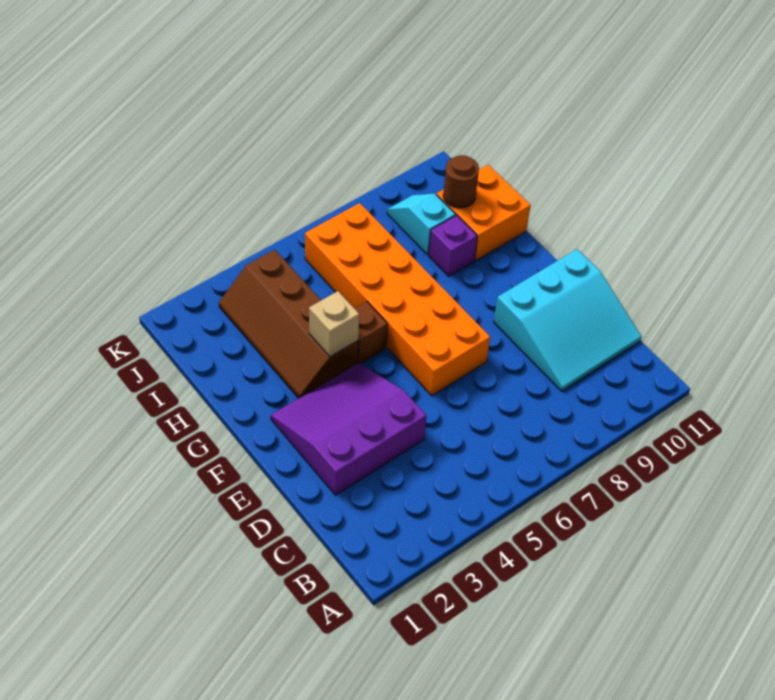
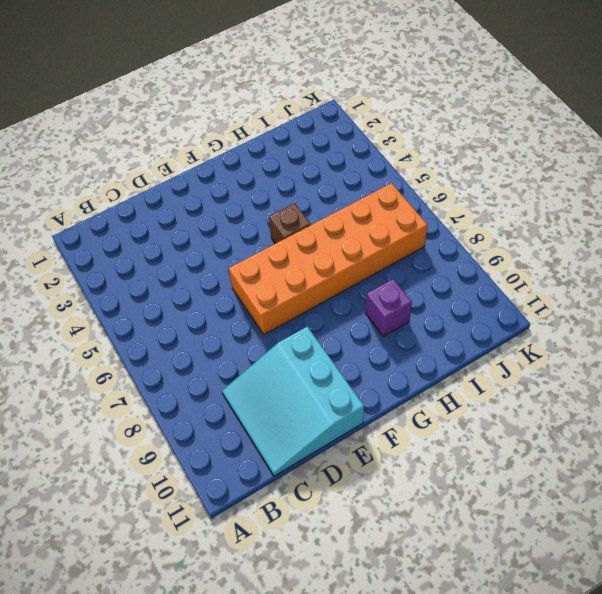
none -> purple slope D2:F4 level 1 top D
none -> brown slope G3:J4 level 1 top 4

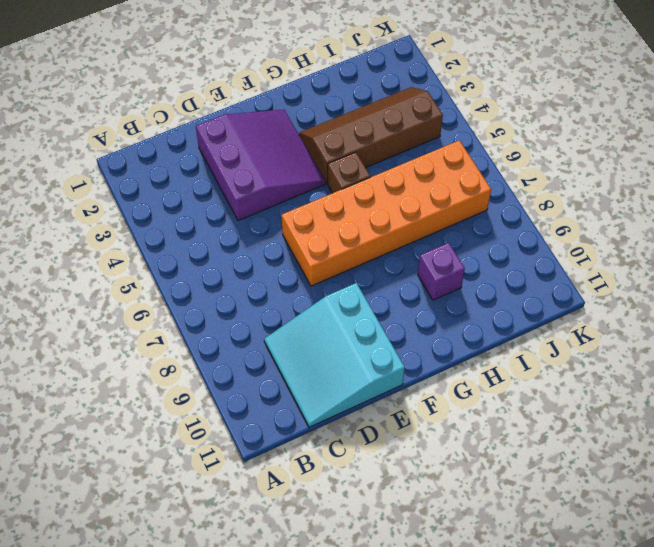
none -> orange brick H10:I11 level 1
none -> cyan slope I9:J9 level 1 top I

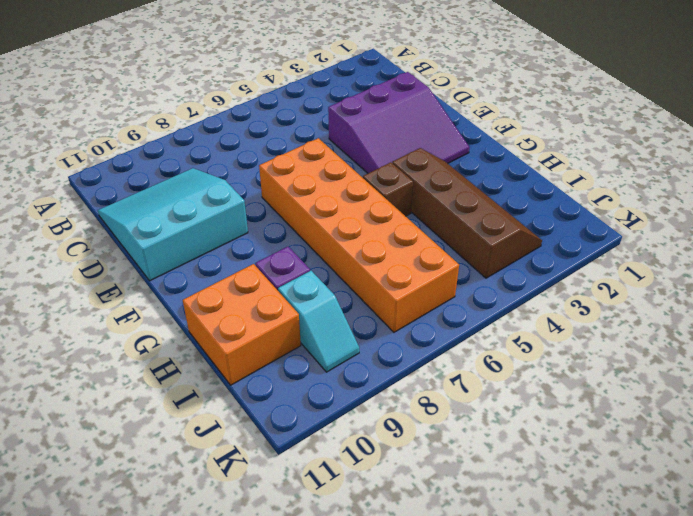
none -> tan brick G4 level 2
none -> brown round brick I10 level 2

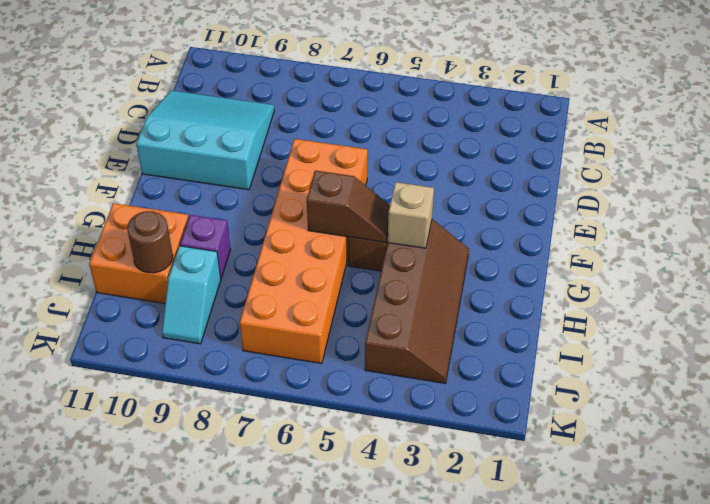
brown slope G5:G6 level 2 top 6 -> none
none -> purple slope D2:F4 level 1 top D

